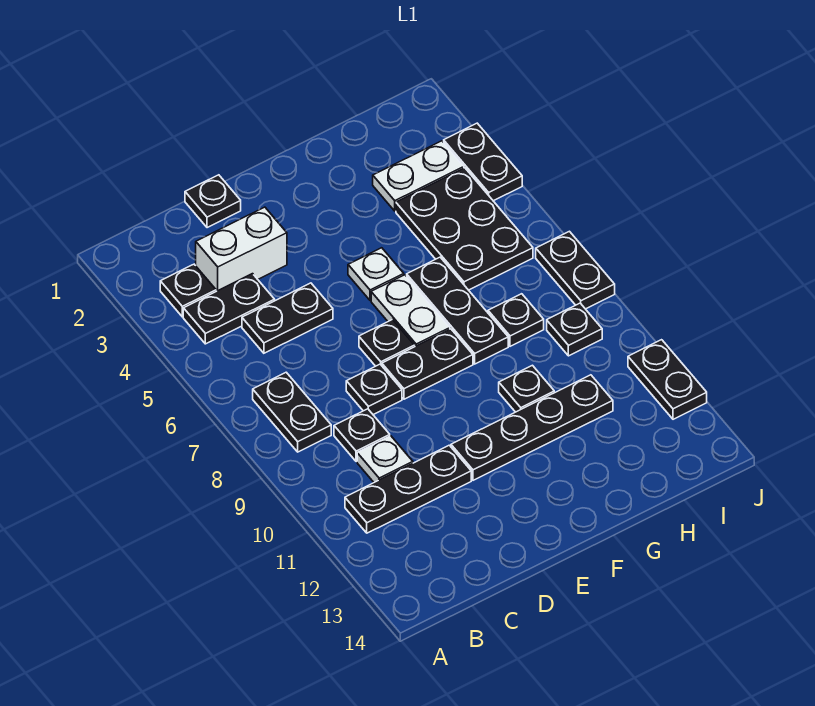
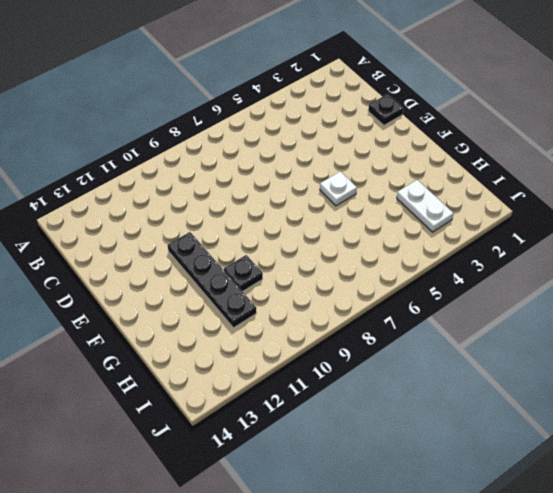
none -> black plate B3 level 1
none -> black plate B4:C4 level 1
none -> black plate B7:B8 level 1

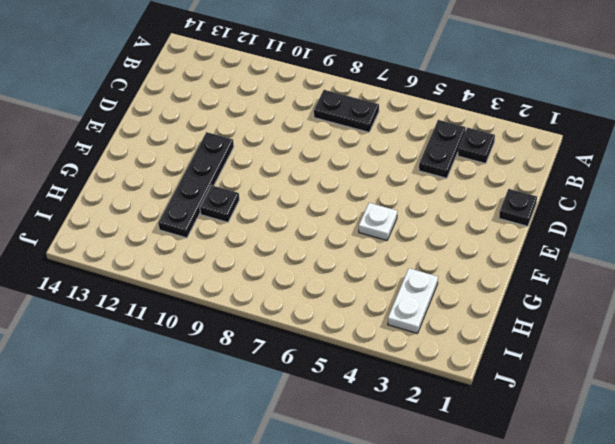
none -> black plate B11:D11 level 1
none -> white brick C3:D3 level 1
none -> black plate C5:D5 level 1

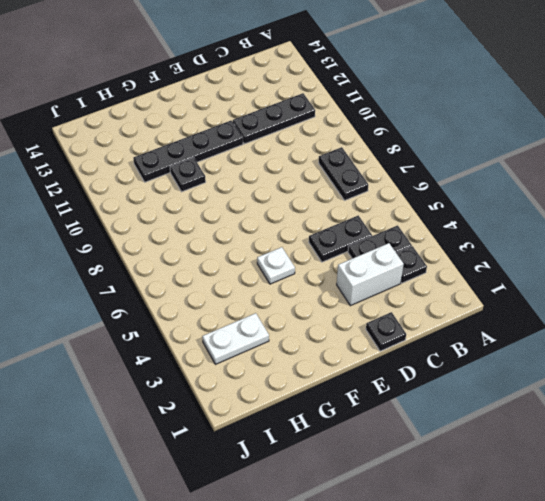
none -> black plate C9 level 1
none -> white plate C10 level 1
none -> black plate D8 level 1

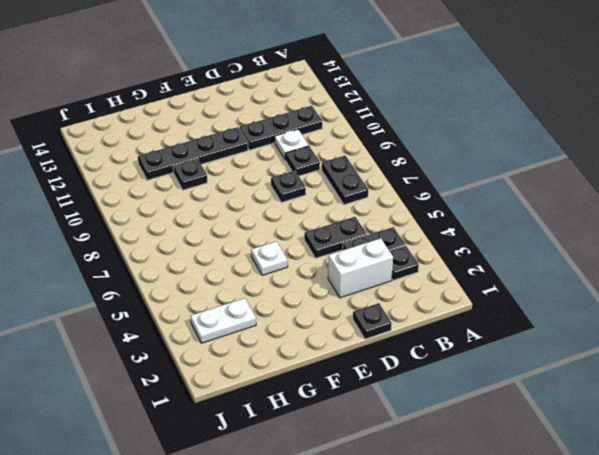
none -> black plate E7 level 1
none -> black plate E8:F8 level 1
none -> white plate F6:F7 level 1

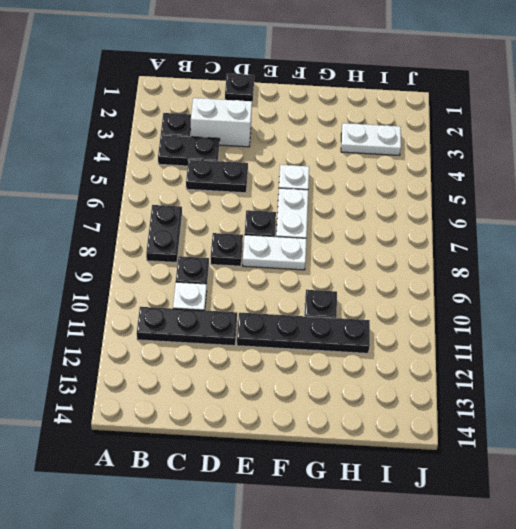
white plate E8:F8 level 1 -> black plate E8:F8 level 1
none -> black plate G6:G8 level 1
none -> black plate H4:I6 level 1
none -> black plate H8 level 1

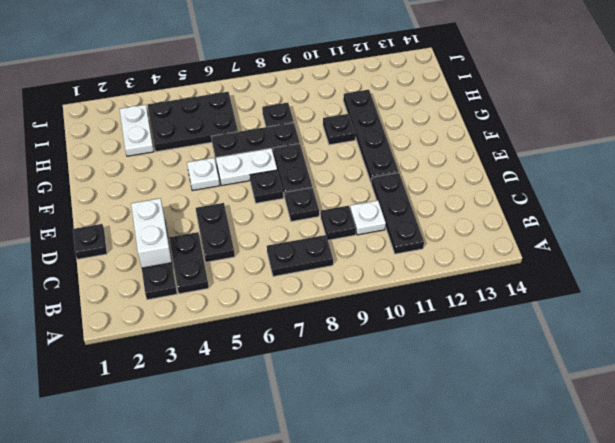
none -> black plate I9 level 1
none -> black plate J3:J4 level 1
none -> black plate J7:J8 level 1

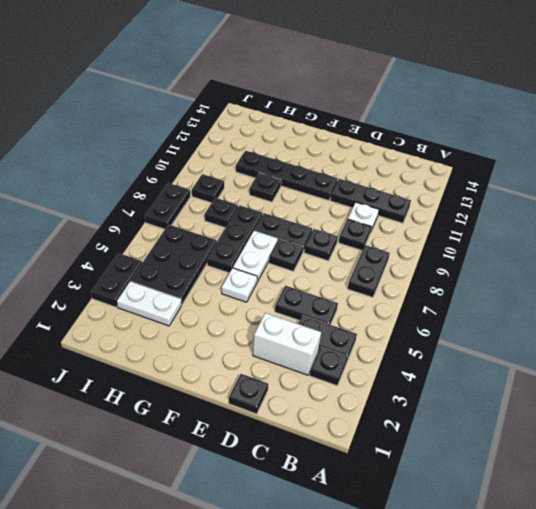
none -> black plate J11:J12 level 1

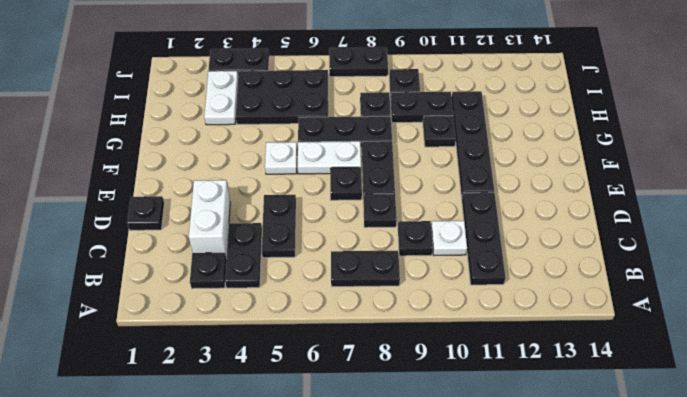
black plate H9:H10 level 1 -> black plate J11:J12 level 1

